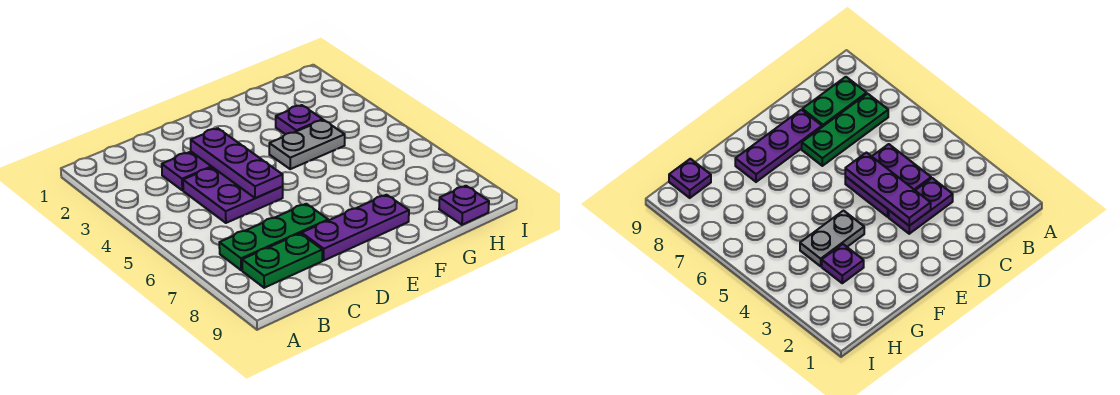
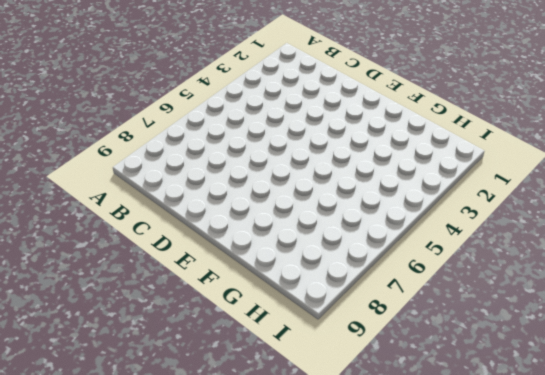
none -> green plate B7:D7 level 1
none -> green plate B8:C8 level 1

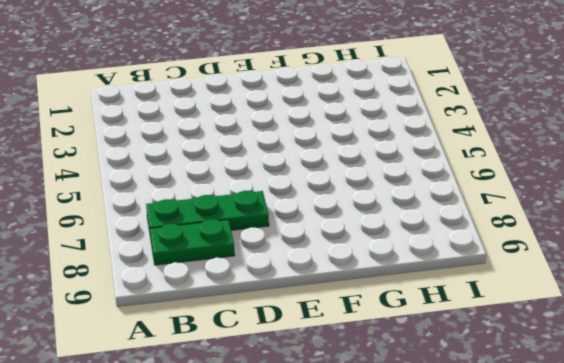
none -> purple plate C3:D3 level 1
none -> purple plate C4:D5 level 1

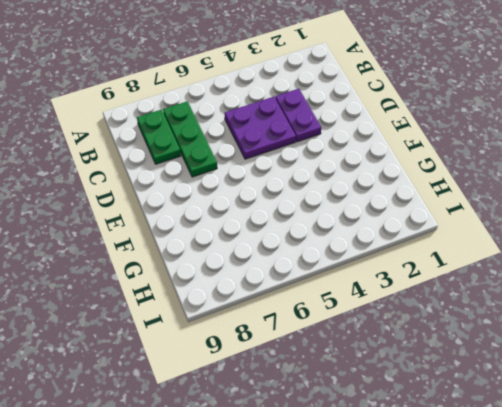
none -> purple plate D8:F8 level 1
none -> grey plate F4:G4 level 1

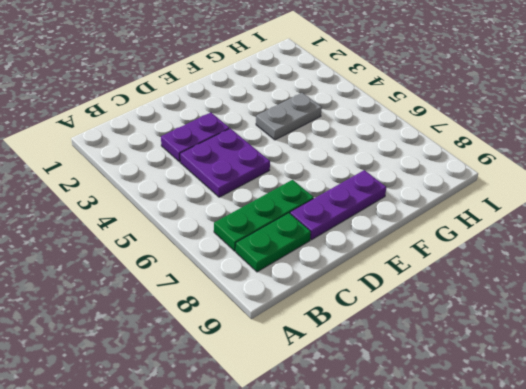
none -> purple plate G3 level 1
none -> purple plate H9 level 1

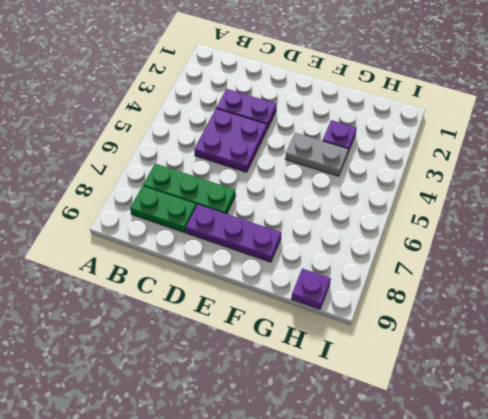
none -> purple plate D3:D5 level 2

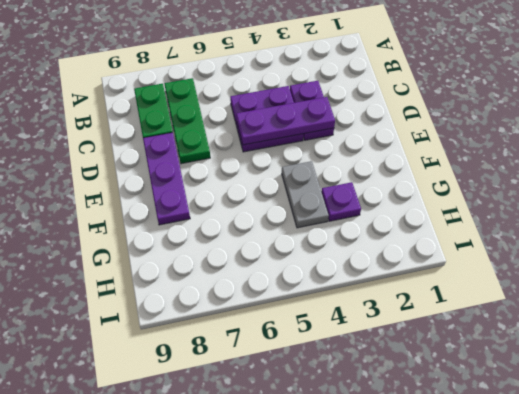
none -> purple plate H9 level 1

